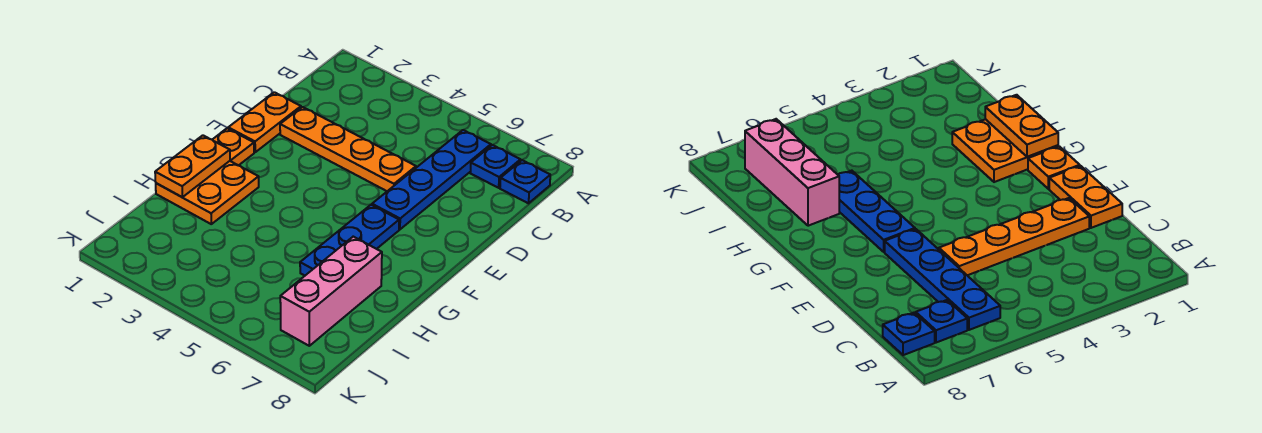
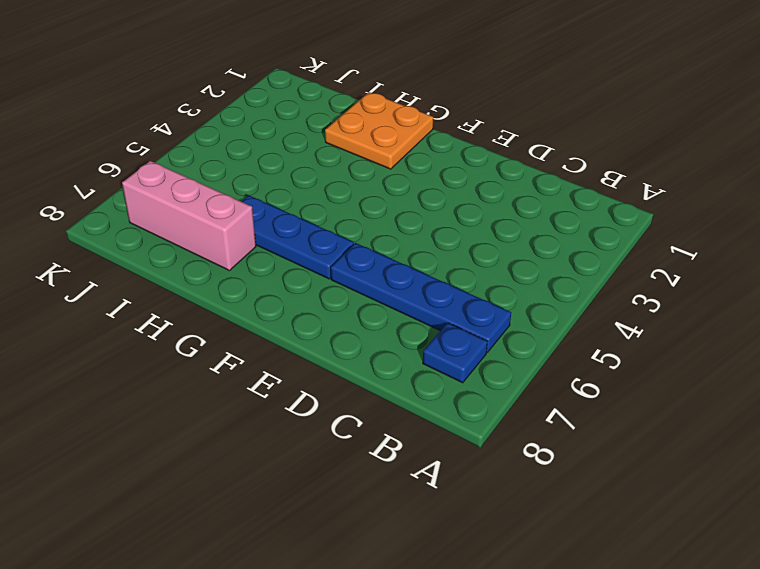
none -> blue plate B8 level 1
none -> orange plate D1:E1 level 1

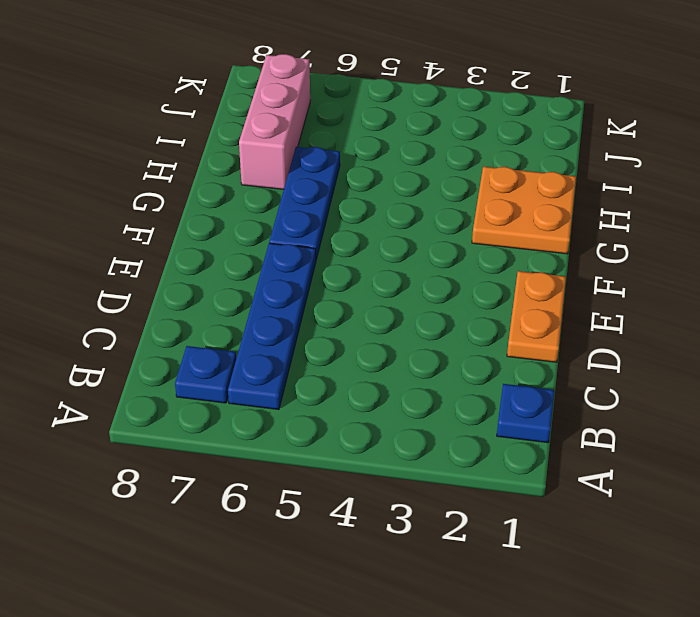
blue plate B1 level 1 -> blue plate B8 level 1
none -> orange plate D2:D5 level 1
none -> orange plate F1 level 1

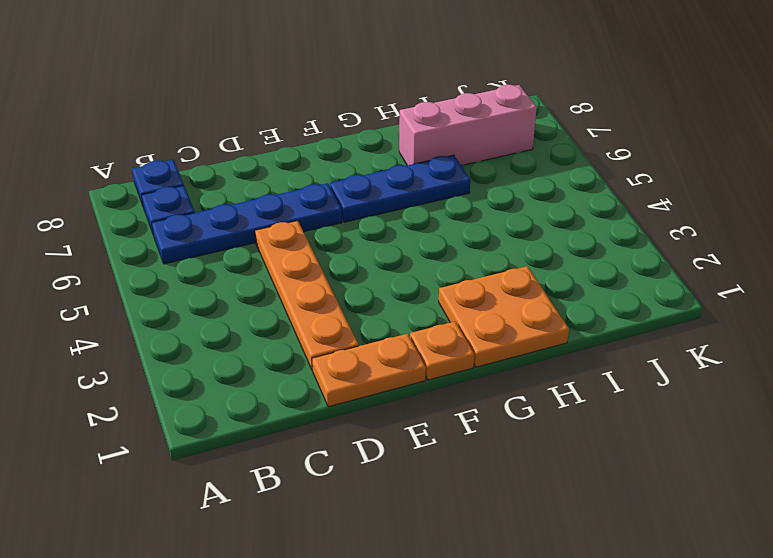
none -> orange plate G1:H1 level 2

